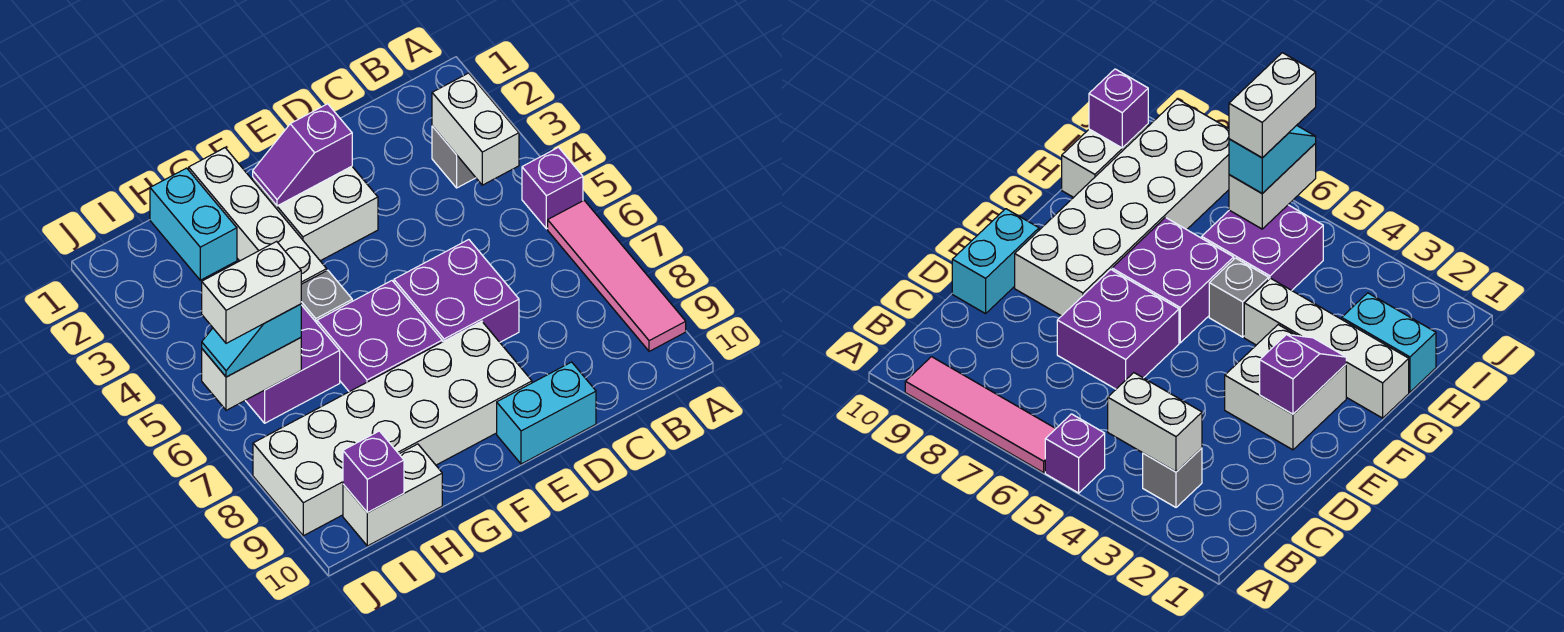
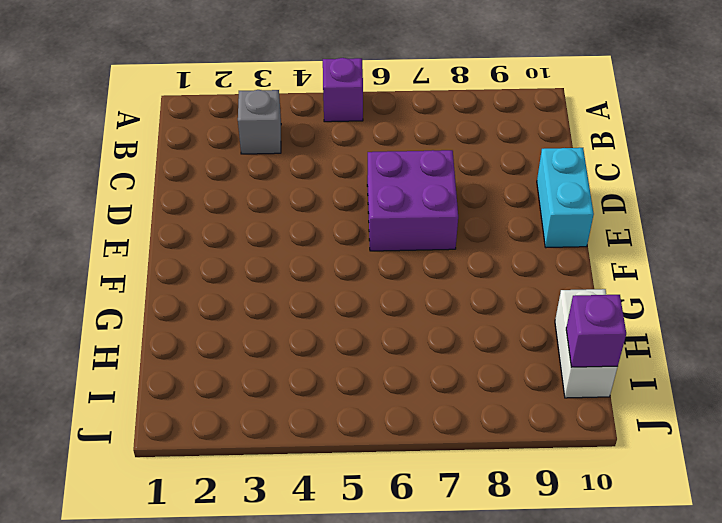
none -> pink tile A6:A9 level 1
none -> white brick E2:F3 level 1
none -> white brick E8:J9 level 1

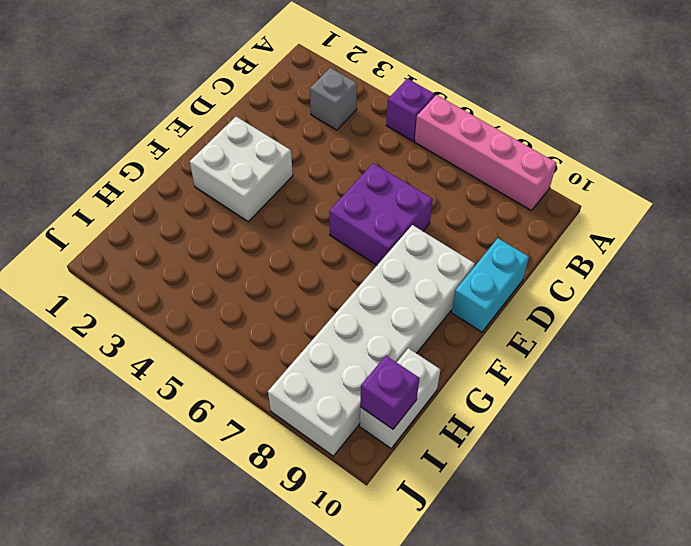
pink brick A6:A9 level 1 -> pink tile A6:A9 level 1
none -> purple brick F6:G7 level 1
none -> white brick G1:G4 level 1
none -> grey brick G5 level 1

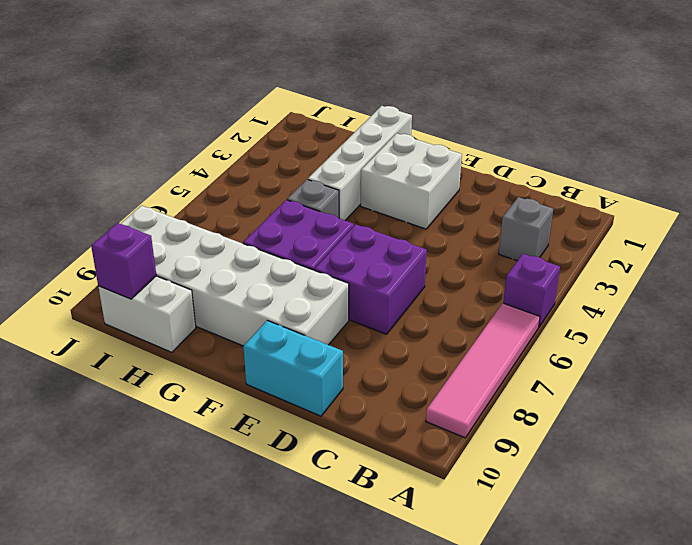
none -> cyan brick H1:H2 level 1
none -> purple brick H5:I6 level 1
none -> white brick B3:B4 level 2

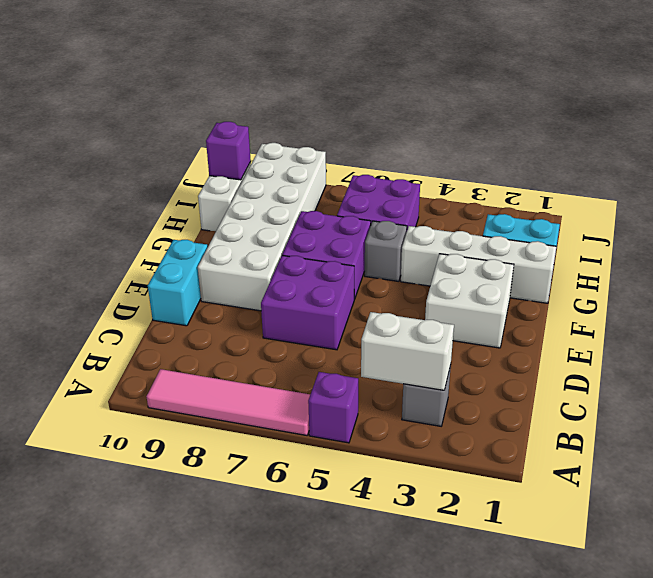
none -> purple slope E2:F2 level 2 top E
none -> white brick I6:J6 level 2
none -> cyan slope I6:J6 level 3 top I

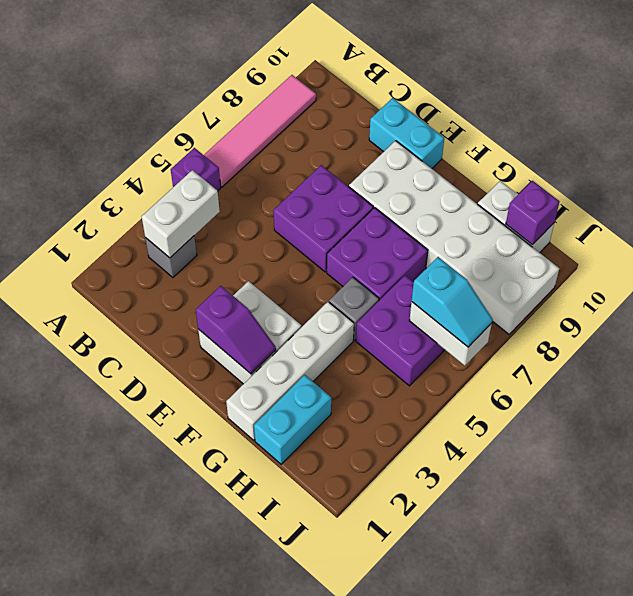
none -> white brick I6:J6 level 4

